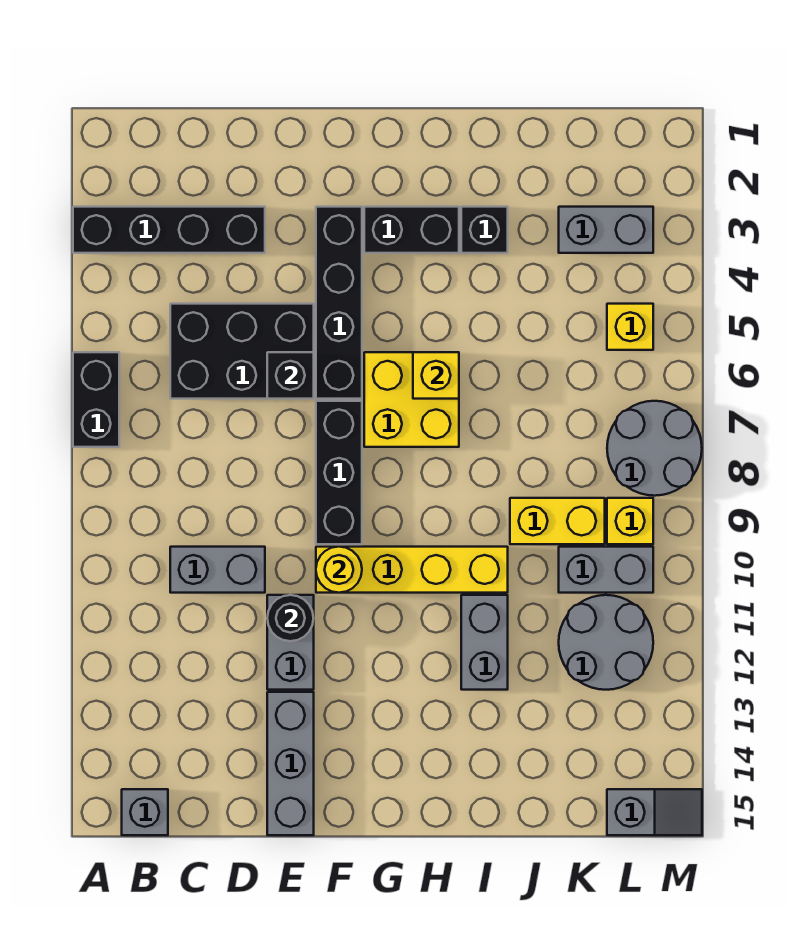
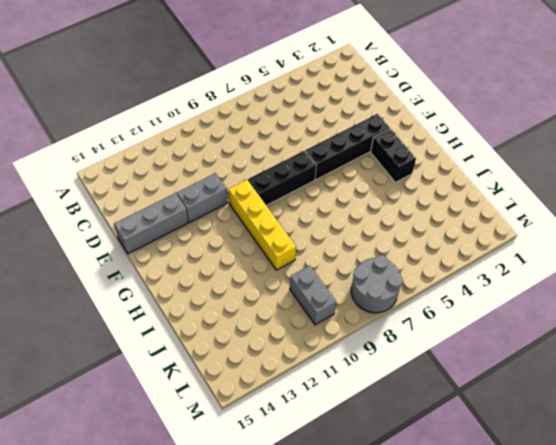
none -> black brick A3:D3 level 1
none -> black brick A6:A7 level 1
none -> grey brick B15 level 1

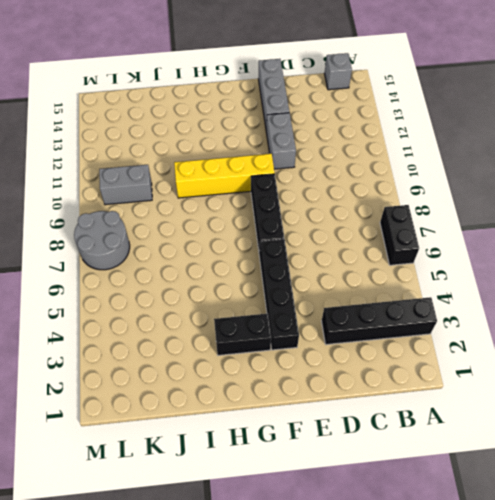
none -> black brick C5:E6 level 1
none -> grey brick C10:D10 level 1
none -> yellow brick G6:H7 level 1

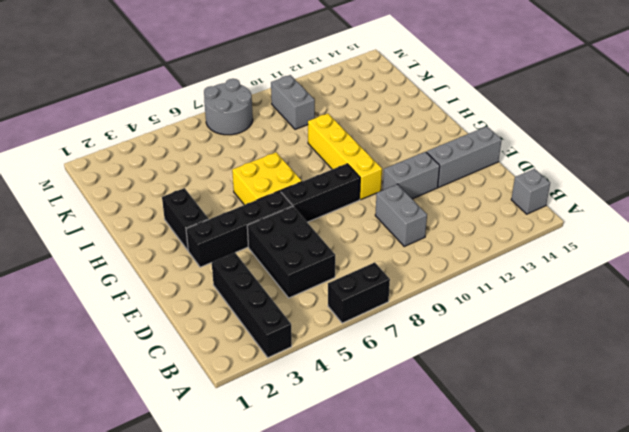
none -> black brick I3 level 1
none -> grey brick I11:I12 level 1
none -> yellow brick J9:K9 level 1

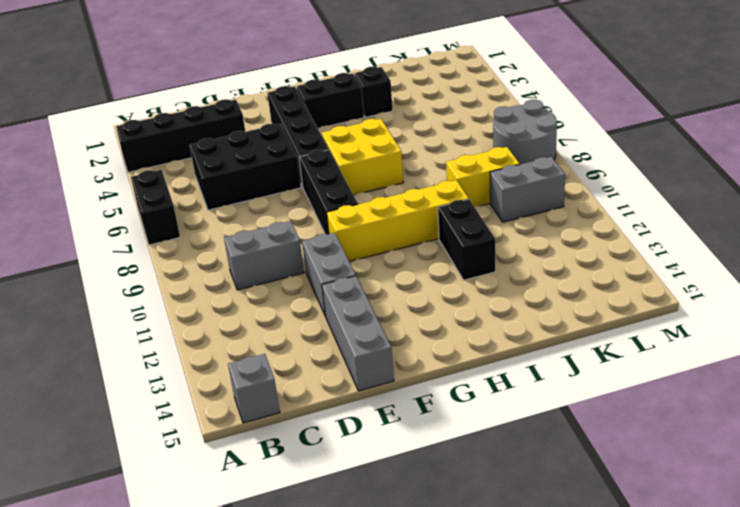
black brick I11:I12 level 1 -> grey brick I11:I12 level 1
none -> grey brick K3:L3 level 1
none -> grey round brick K11:L12 level 1
none -> yellow brick L5 level 1

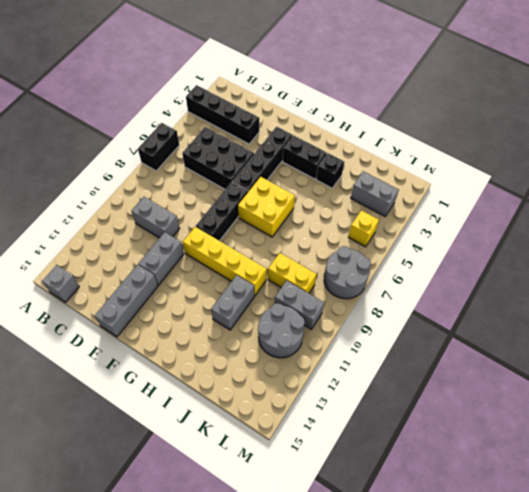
none -> yellow brick L9 level 1
none -> grey slope L15:M15 level 1 top L
none -> black brick E6 level 2

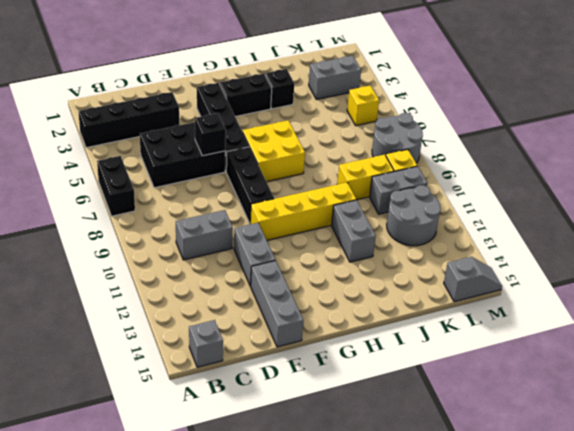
none -> black round brick E11 level 2
none -> yellow round brick F10 level 2
none -> yellow brick H6 level 2

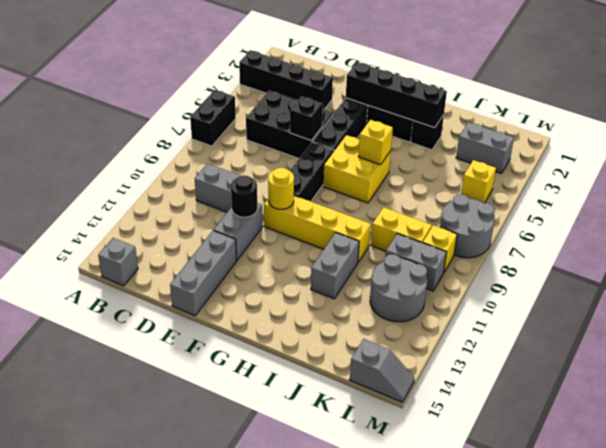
black brick F3:I3 level 2 -> none

